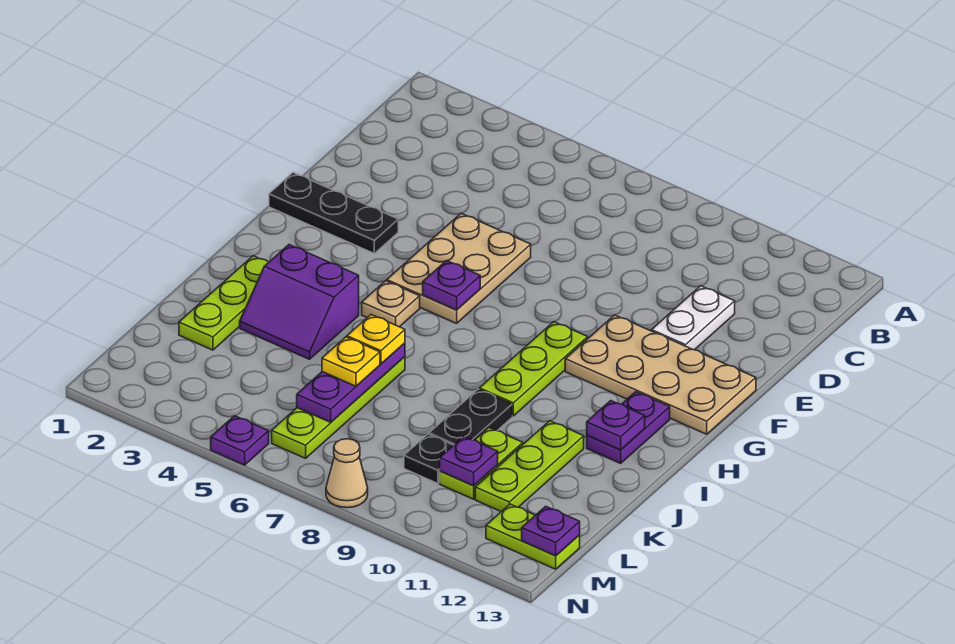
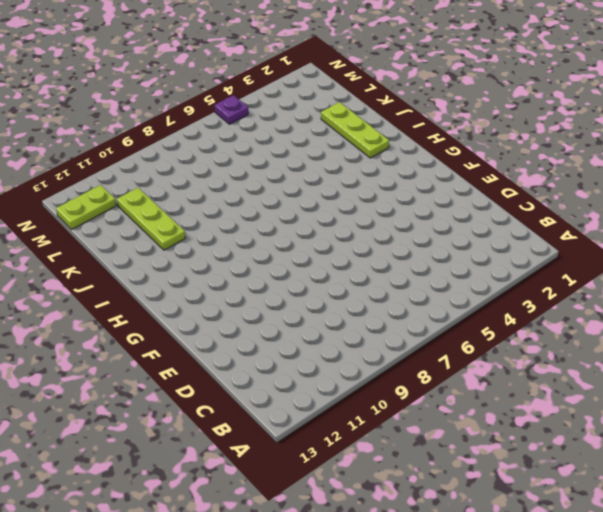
none -> white plate D11:E11 level 1
none -> tan plate E5:G6 level 1
none -> black plate F1:F3 level 1

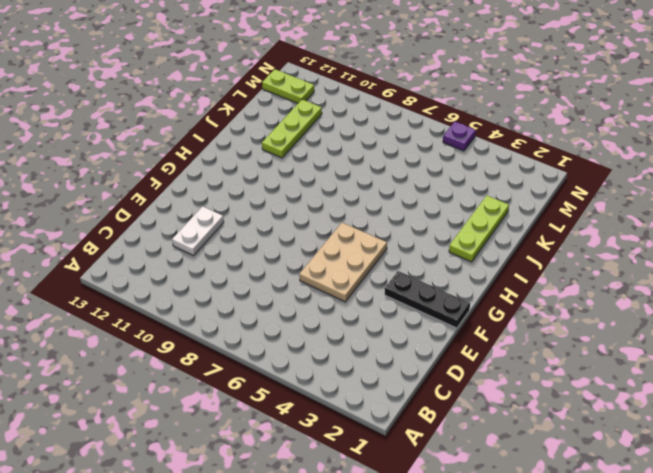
none -> tan plate F10:G13 level 1
none -> lime plate G9:I9 level 1
none -> tan plate H5 level 1

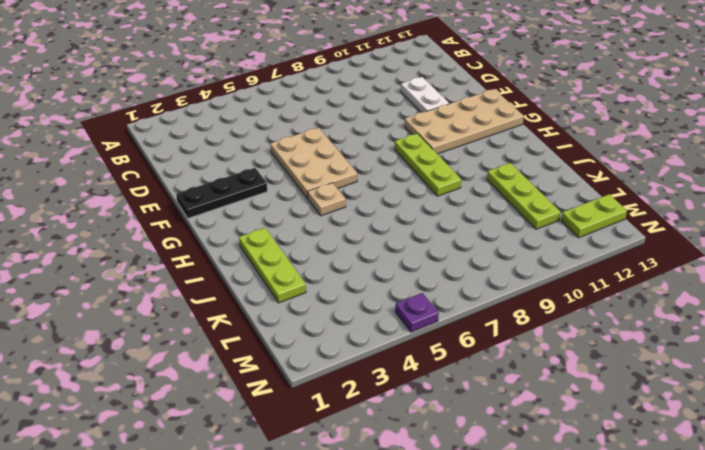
none -> purple plate H12:I12 level 1
none -> purple slope I3:J4 level 1 top I
none -> lime plate J6:M6 level 1

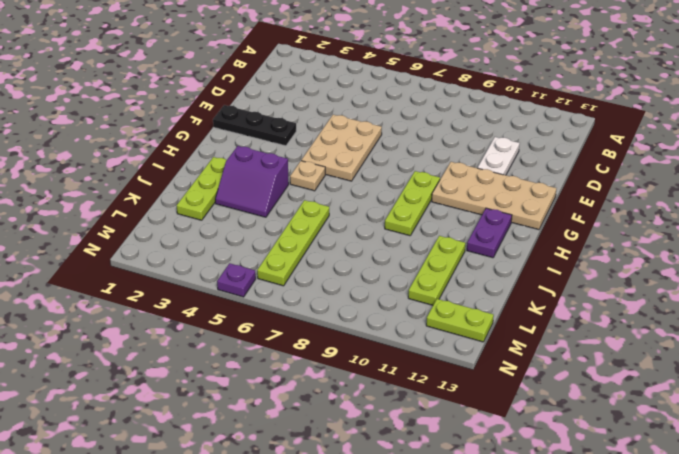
none -> black plate J9:K9 level 1
none -> lime plate K10:L10 level 1
none -> black plate L9 level 1

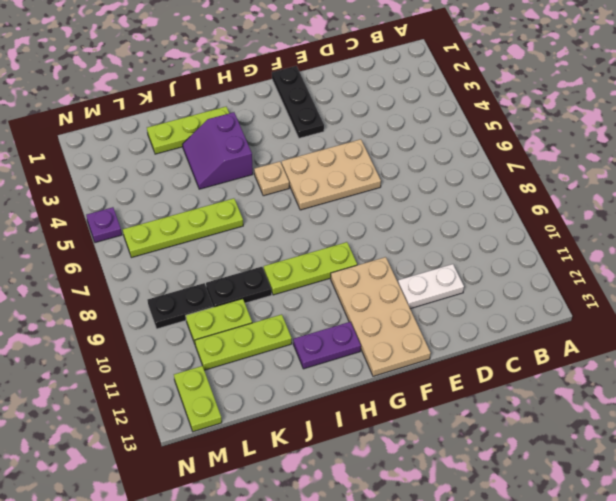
black plate L9:M9 level 1 -> black plate L9 level 1
none -> tan cone N8 level 1
none -> purple plate G6 level 2
none -> purple plate I12 level 2

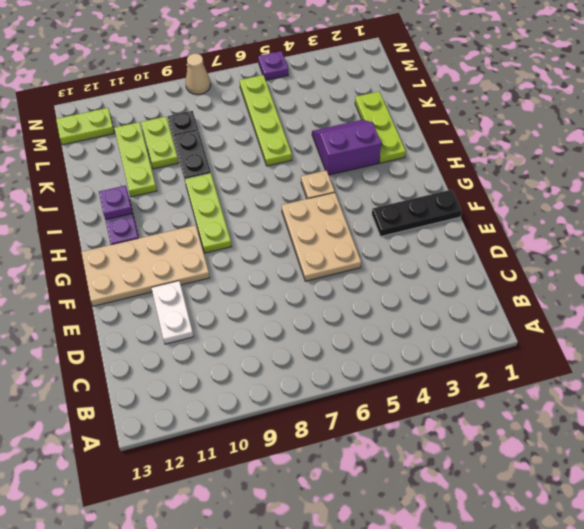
none -> purple plate G6 level 2
none -> purple plate J6:L6 level 2
none -> purple plate L10 level 2

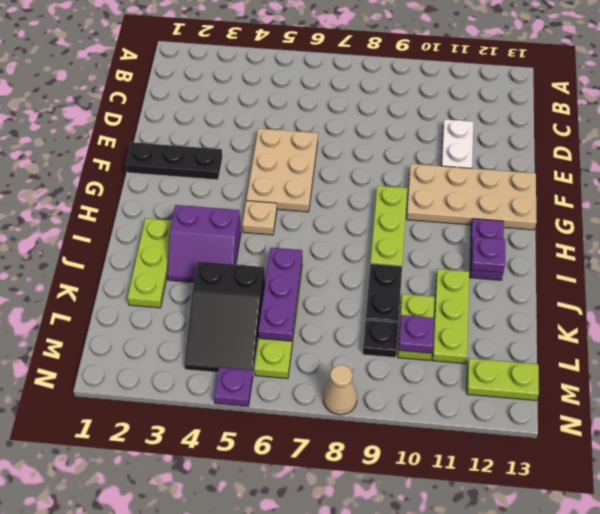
black slope K4:M5 level 1 top K -> none
none -> purple plate G6 level 2
none -> purple plate M13 level 2
none -> yellow plate J6 level 3

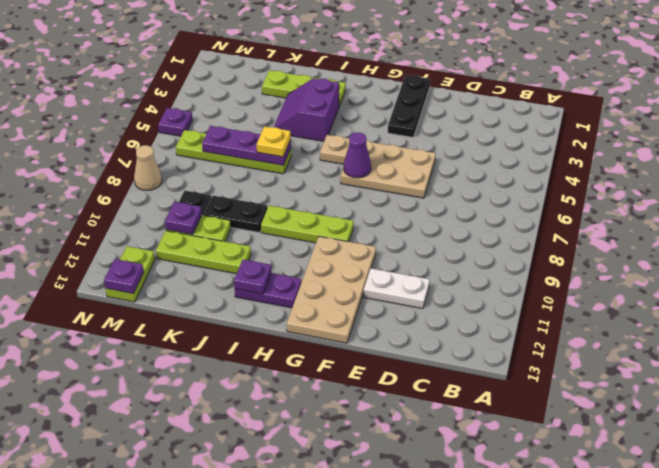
purple cone G6 level 2 -> purple plate G6 level 2
none -> yellow plate K6 level 3

